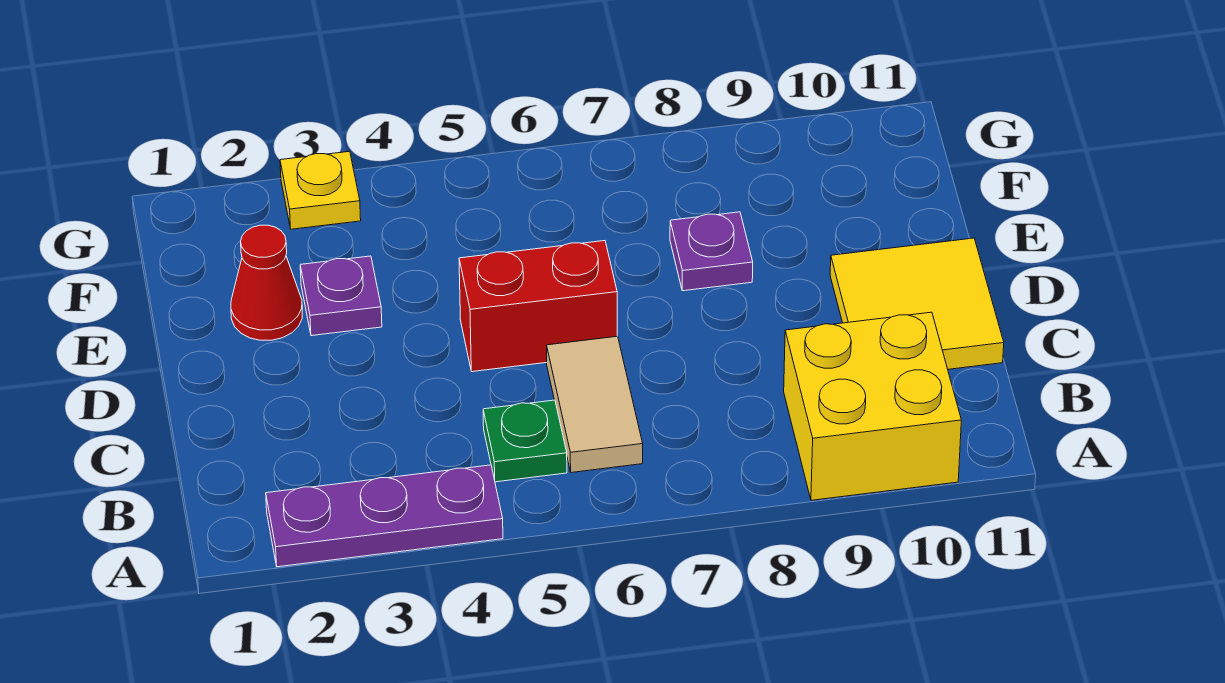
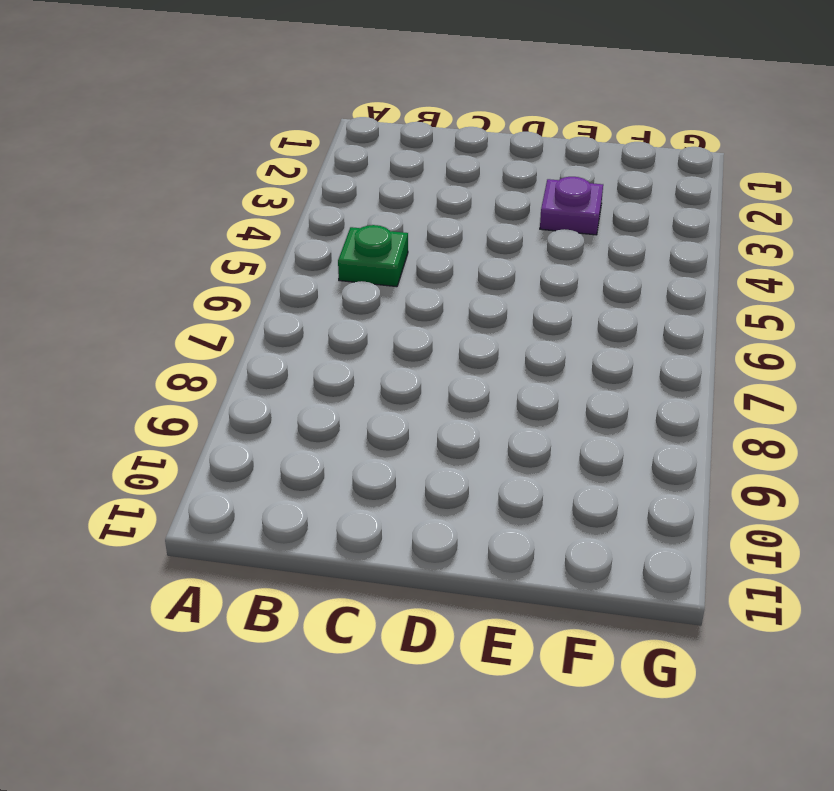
none -> purple plate A2:A4 level 1
none -> yellow brick A9:B10 level 1

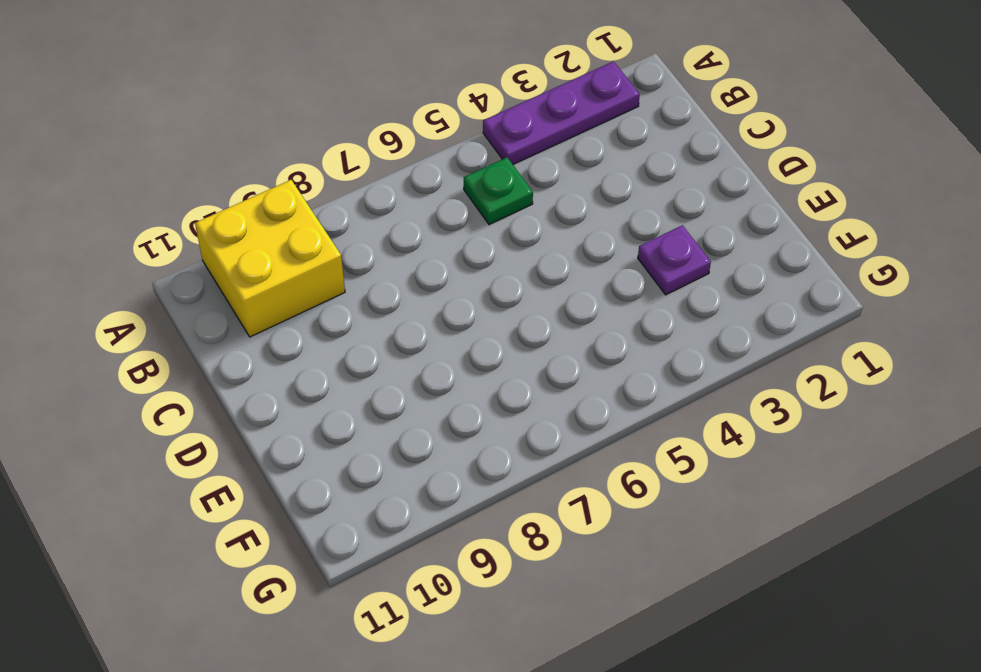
none -> tan tile B6:C6 level 1
none -> yellow tile C10:D11 level 1

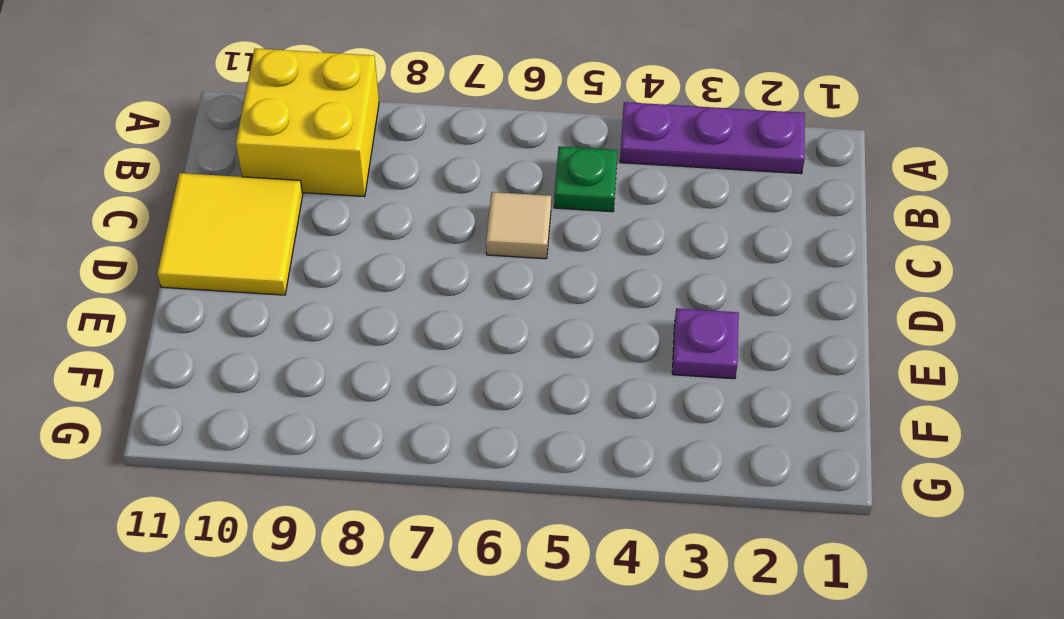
tan tile C6 level 1 -> tan tile B6:C6 level 1
none -> red brick D5:D6 level 1
none -> red cone E2 level 1

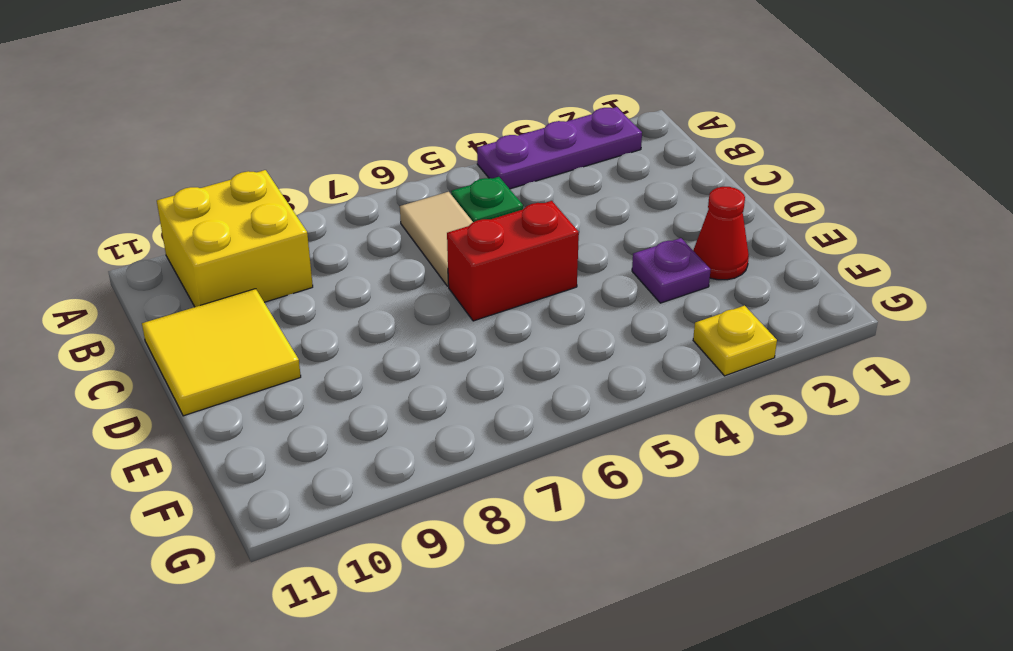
none -> purple plate E8 level 1

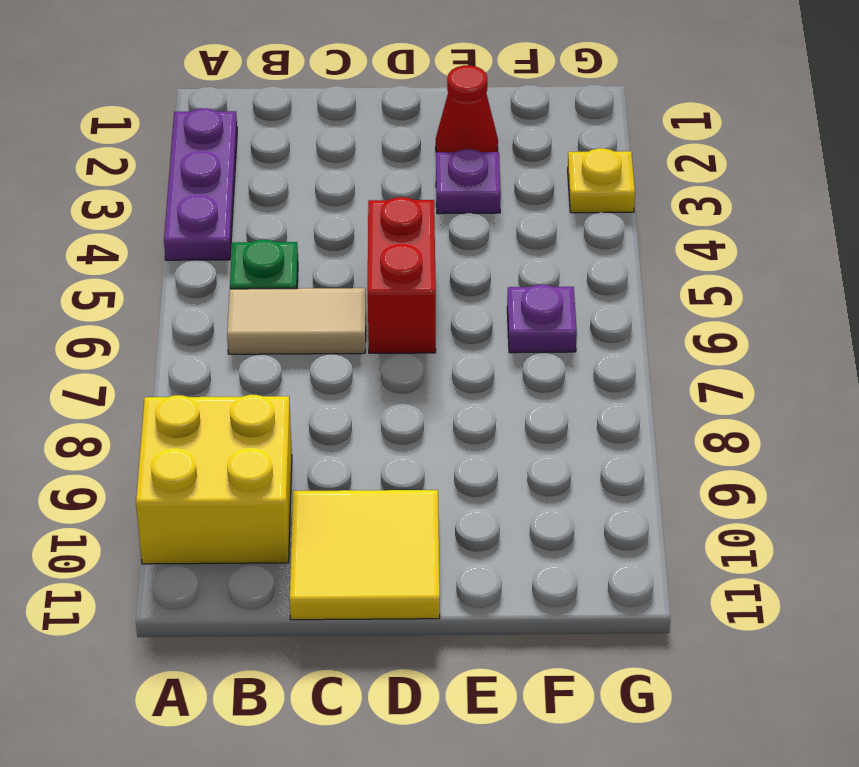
purple plate F6 level 1 -> purple plate E8 level 1

